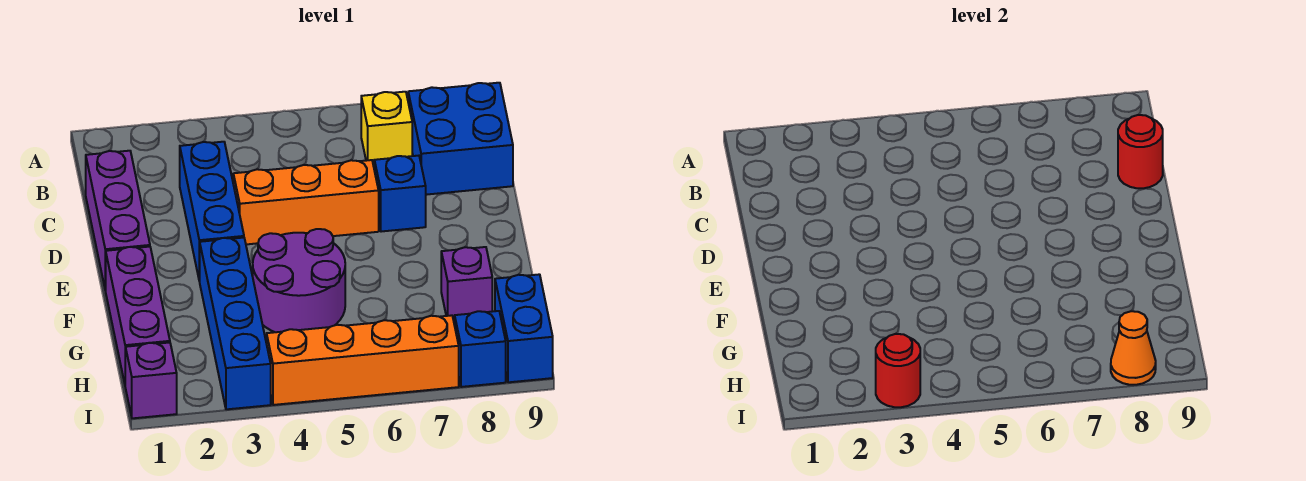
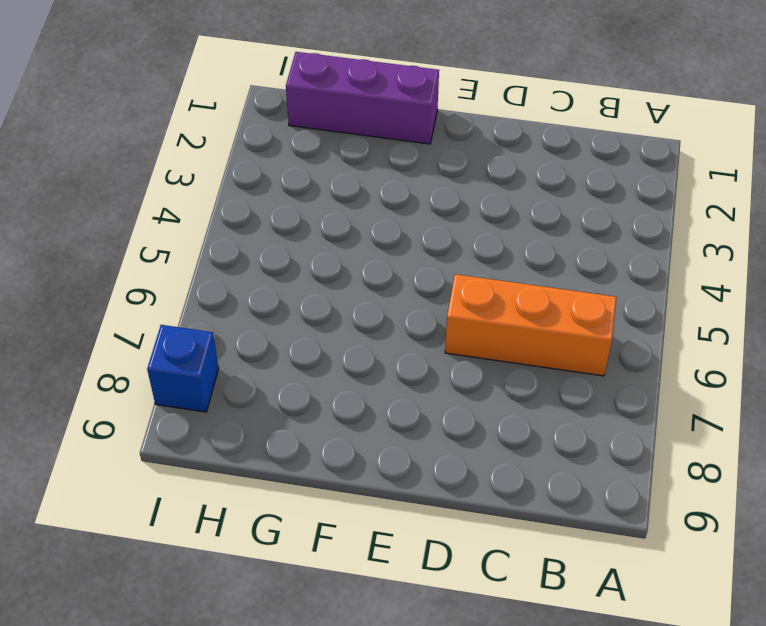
orange brick B6:D6 level 1 -> orange brick D4:D6 level 1
none -> yellow brick B7 level 1
none -> blue brick B8:C9 level 1
none -> purple brick C1:E1 level 1

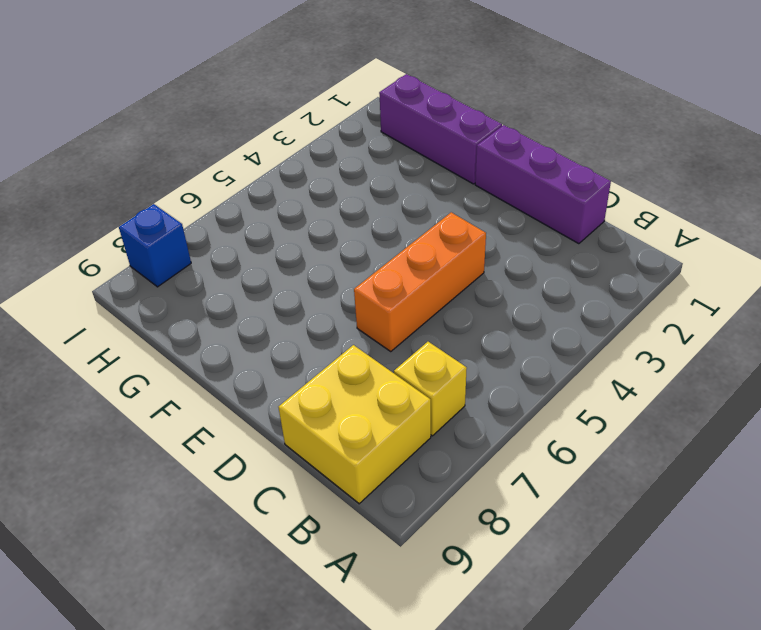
yellow brick B8:C9 level 1 -> blue brick B8:C9 level 1
none -> blue brick C3:E3 level 1
none -> blue brick D7 level 1
none -> blue brick F3:I3 level 1

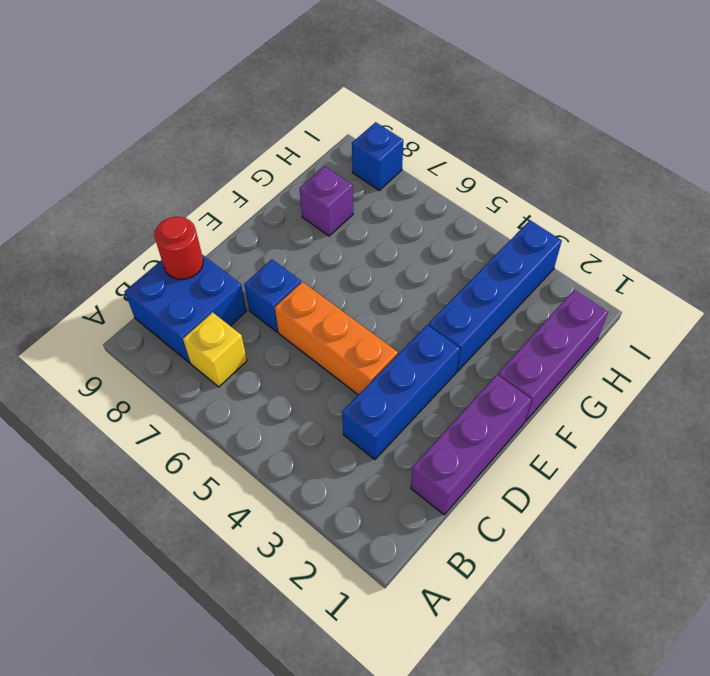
none -> purple round brick F4:G5 level 1
none -> blue brick H9:I9 level 1
none -> purple brick I1 level 1

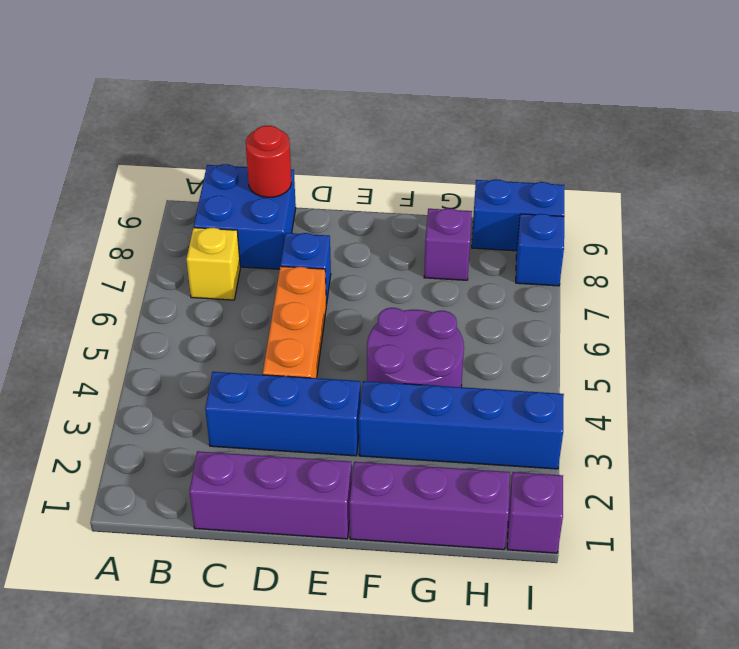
none -> orange brick I4:I7 level 1
none -> red round brick I3 level 2
none -> orange cone I8 level 2

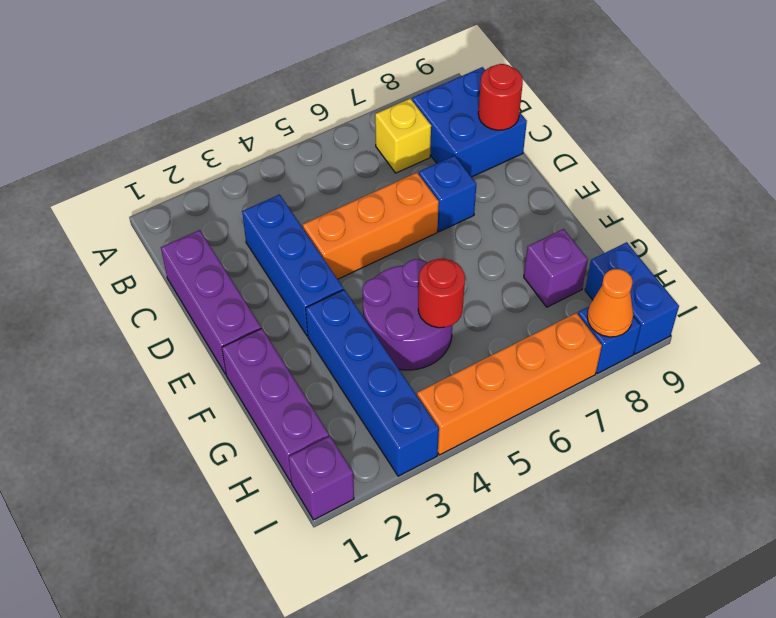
red round brick G5 level 2 -> red round brick I3 level 2

